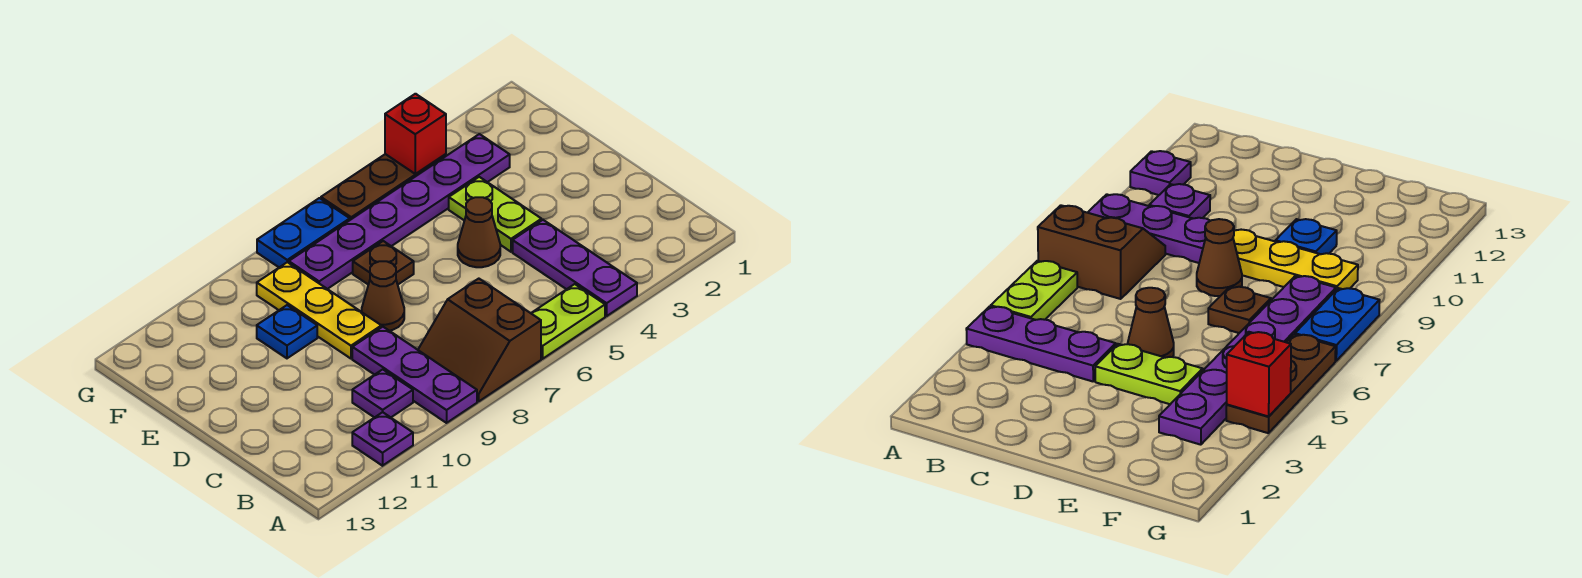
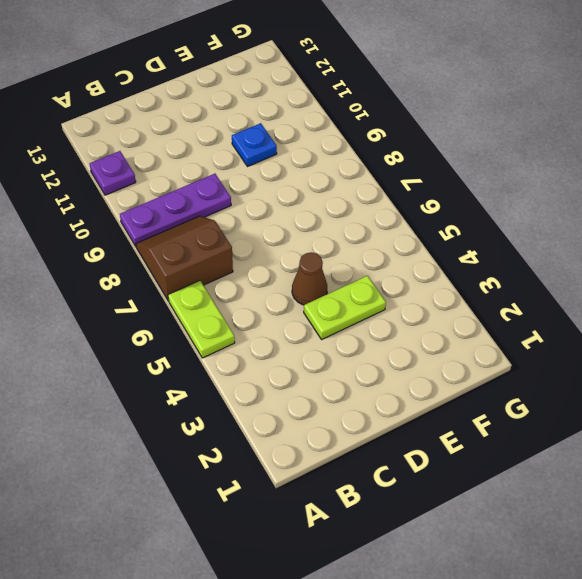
none -> purple plate A4:C4 level 1
none -> purple plate B10 level 1
none -> brown cone D8 level 1

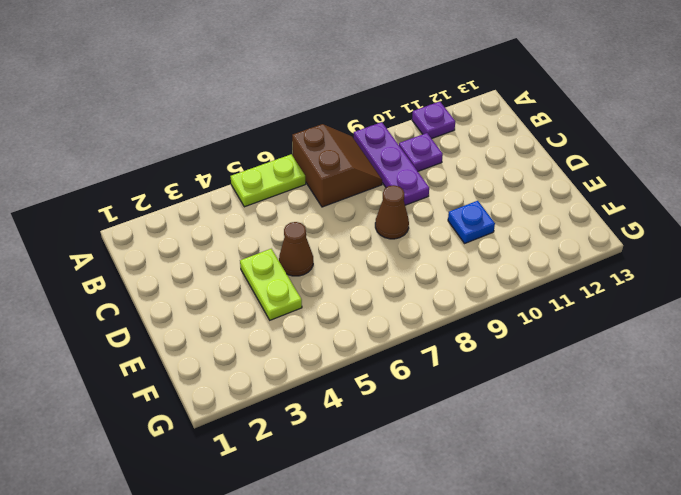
none -> purple plate A4:C4 level 1
none -> yellow plate D9:F9 level 1
none -> brown plate E7 level 1

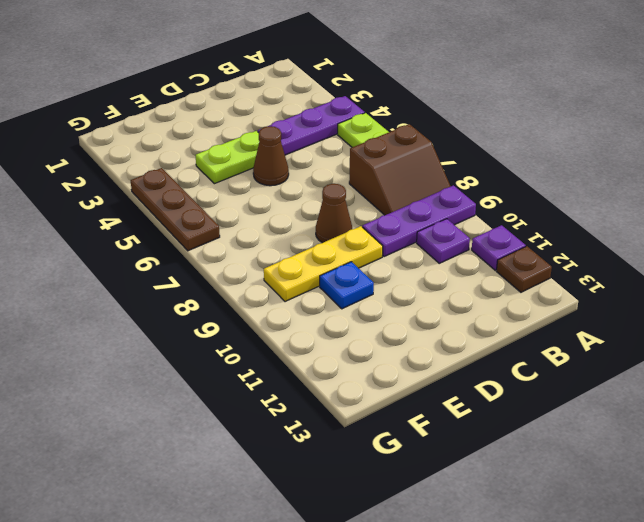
brown plate A12 level 1 -> brown plate E7 level 1
none -> purple plate F3:F8 level 1
none -> blue plate G7:G8 level 1
none -> red brick G4 level 2

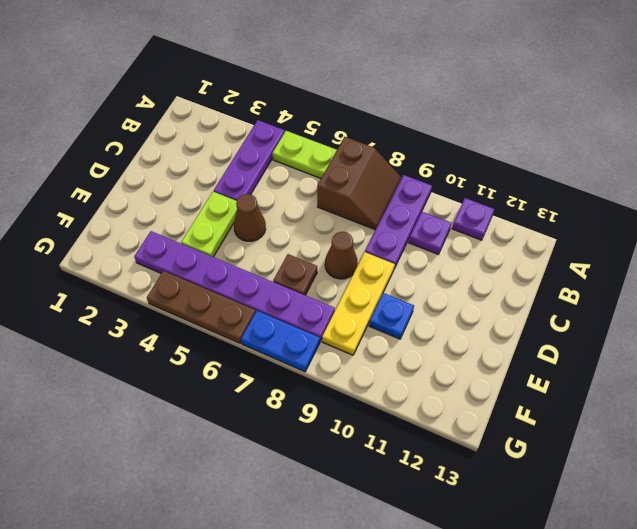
none -> red brick G4 level 2

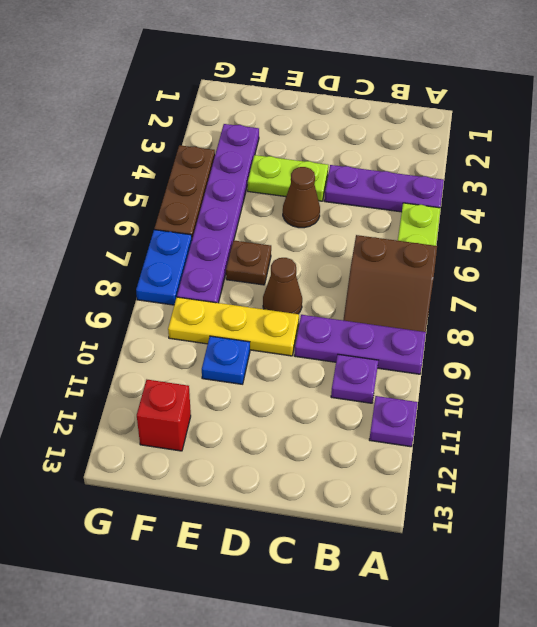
red brick F12 level 1 -> red brick G4 level 2

